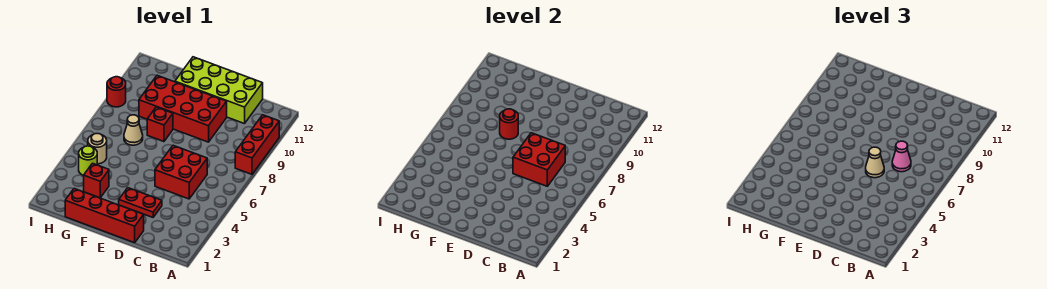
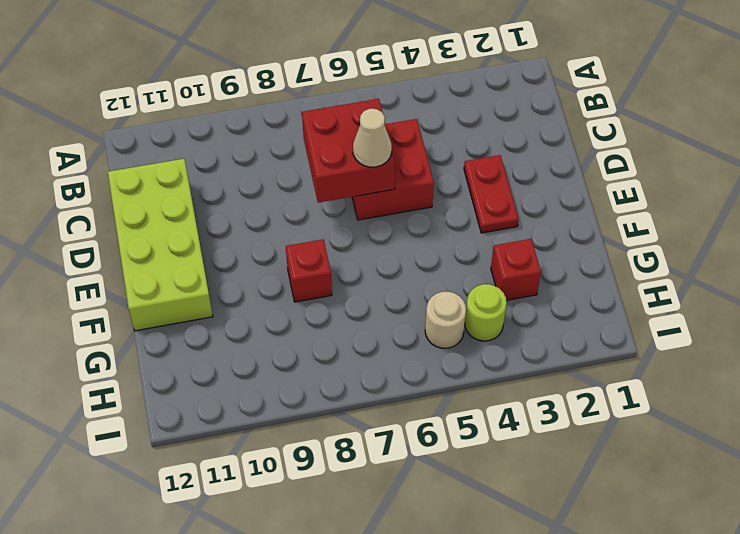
none -> red brick A8:A10 level 1
none -> red brick D1:G1 level 1
none -> red brick D9:G10 level 1

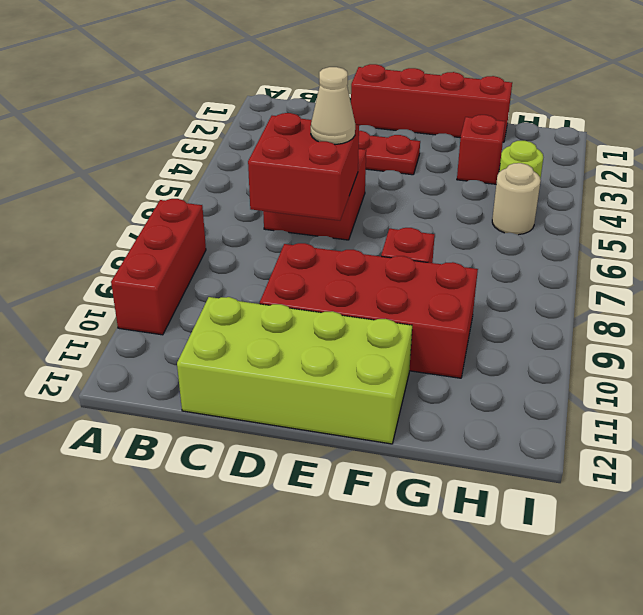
none -> tan cone G7 level 1
none -> red round brick I9 level 1
none -> red round brick F8 level 2

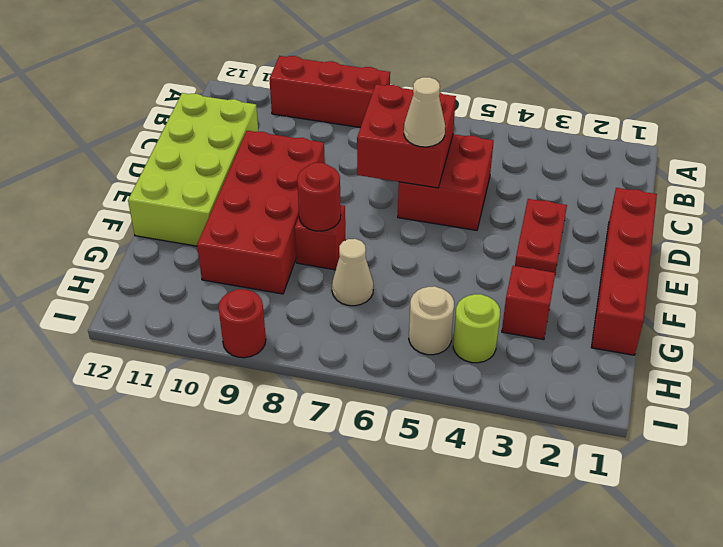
none -> pink cone C7 level 3

